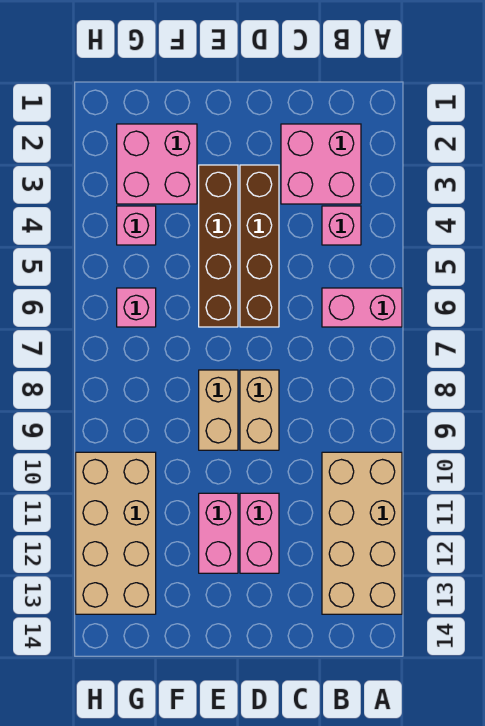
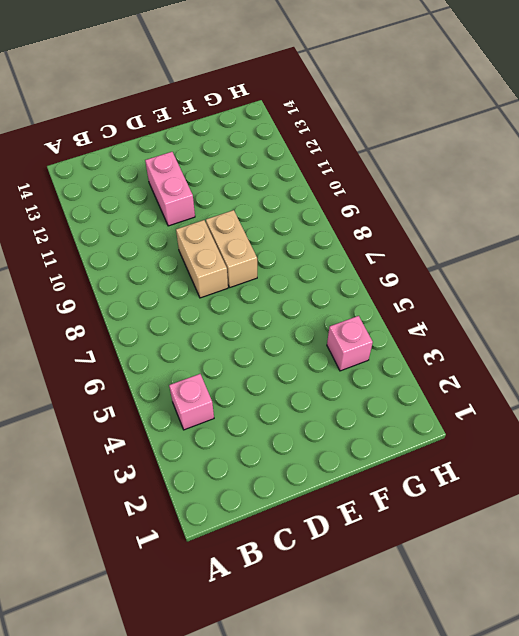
none -> pink brick A6:B6 level 1
none -> tan brick A10:B13 level 1
none -> pink brick B2:C3 level 1

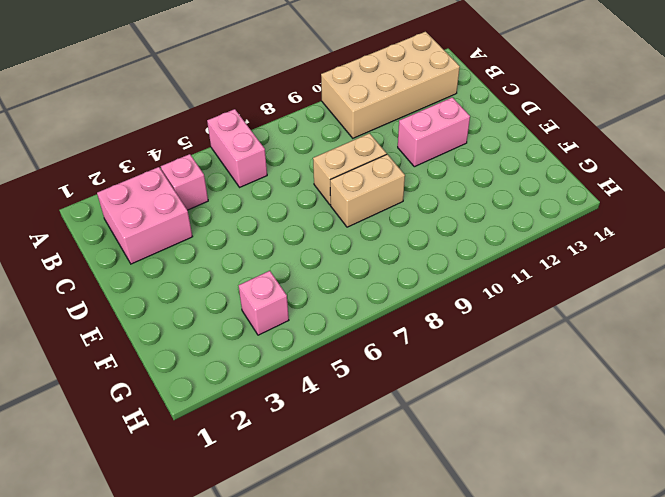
none -> brown brick D3:D6 level 1
none -> brown brick E3:E6 level 1
none -> pink brick E11:E12 level 1

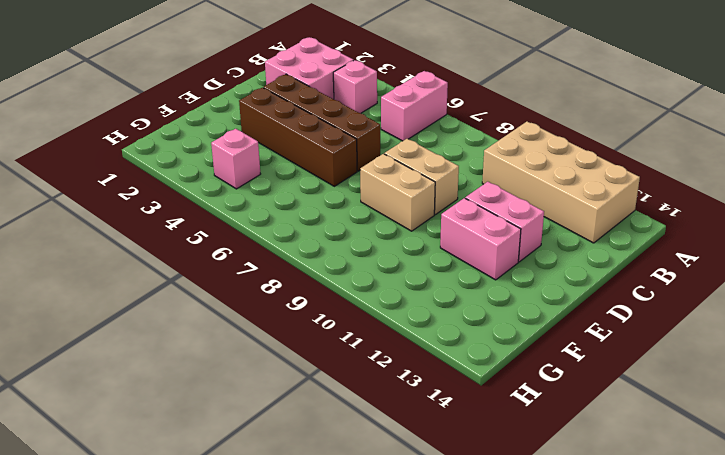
none -> pink brick F2:G3 level 1
none -> pink brick G6 level 1
none -> tan brick G10:H13 level 1

